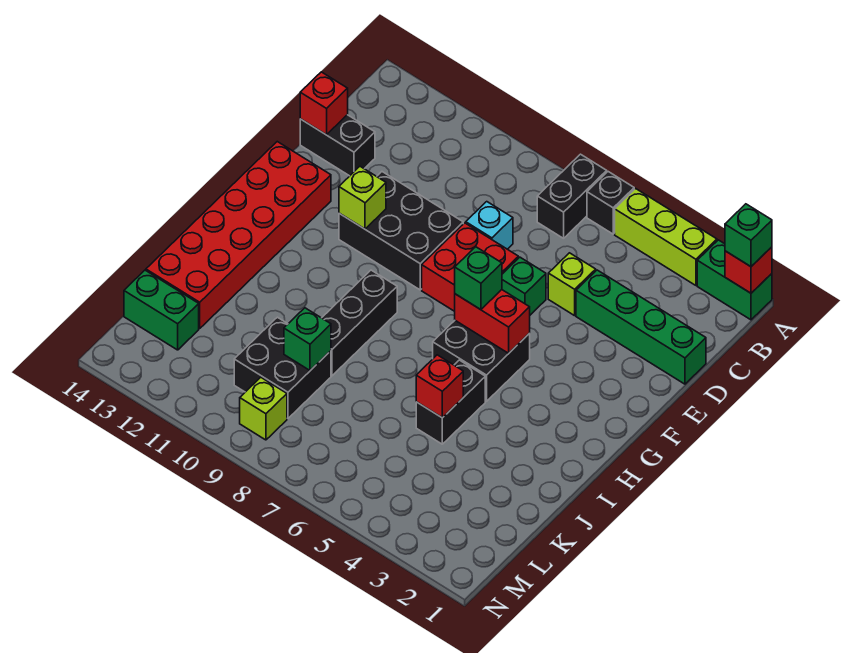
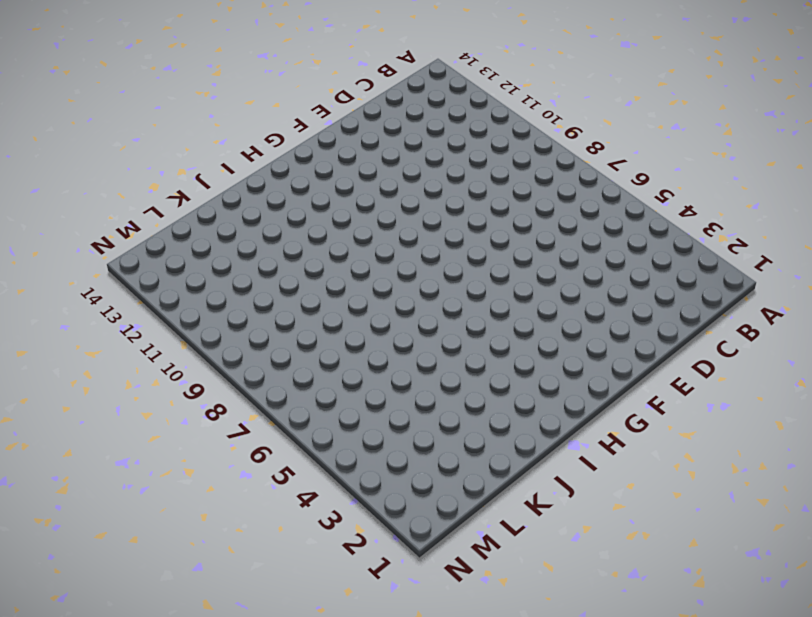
none -> green brick A1:A2 level 1
none -> lime brick A3:A5 level 1
none -> black brick A6 level 1

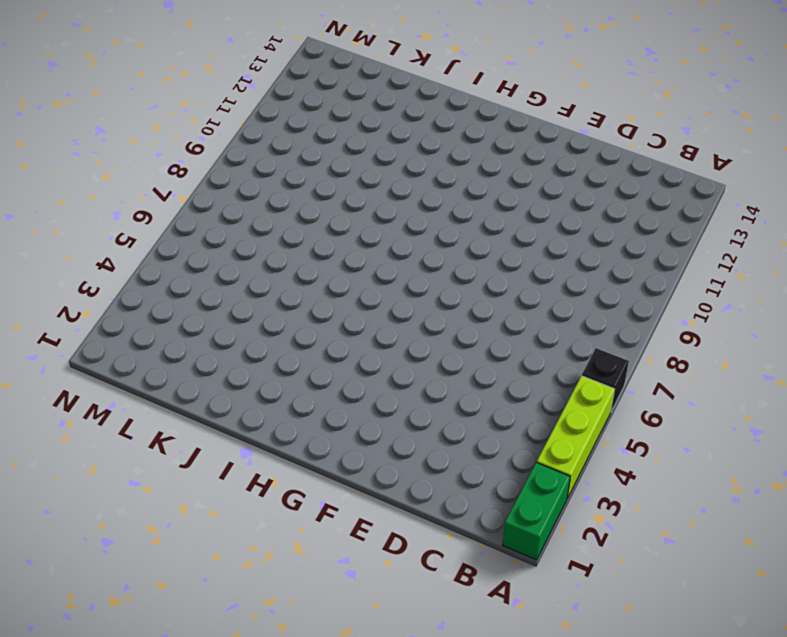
none -> black brick A7:B7 level 1
none -> green brick D1:D4 level 1
none -> lime brick D5 level 1

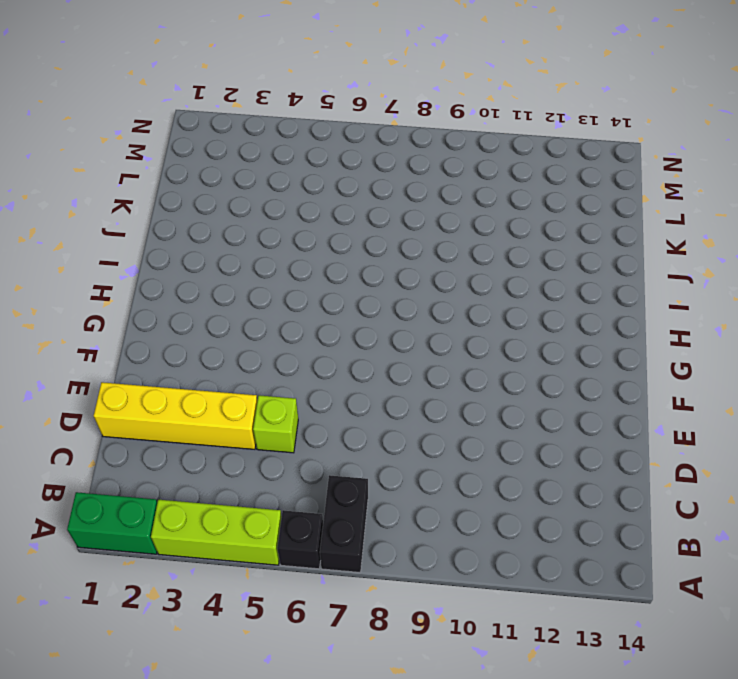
yellow brick D1:D4 level 1 -> green brick D1:D4 level 1
none -> cyan brick D8 level 1
none -> black brick D13:D14 level 1
none -> green brick E6 level 1

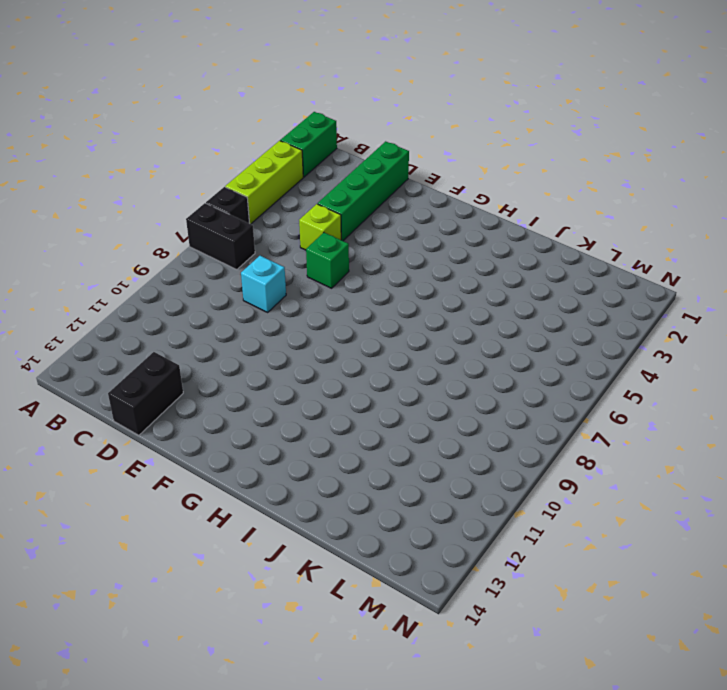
none -> red brick E7:F8 level 1
none -> black brick E9:F11 level 1
none -> red brick F13:K14 level 1

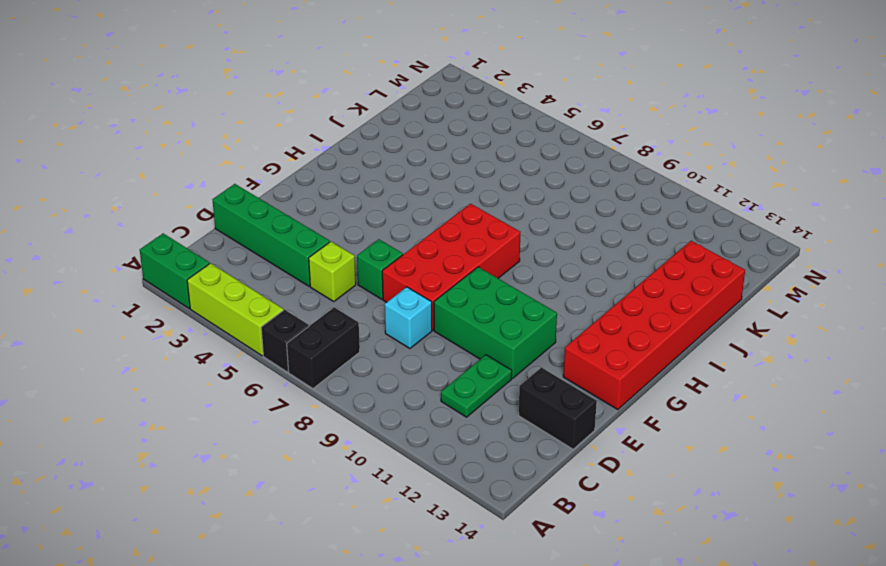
green plate C11:D11 level 1 -> none
red brick E7:H8 level 1 -> red brick E7:F8 level 1
green brick E9:F11 level 1 -> black brick E9:F11 level 1
none -> black brick G5:H6 level 1
none -> black brick H9:J9 level 1
none -> black brick I5:J5 level 1

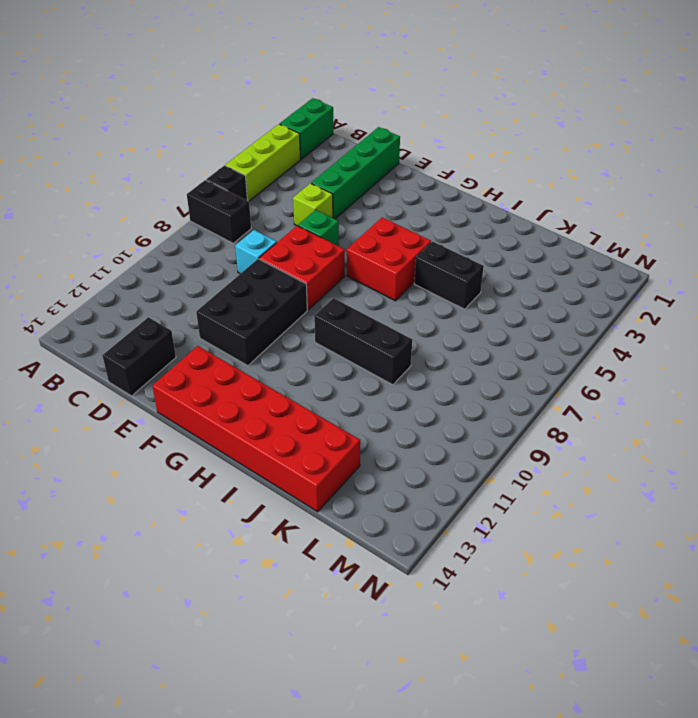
red brick G5:H6 level 1 -> black brick G5:H6 level 1
none -> black brick K9:L10 level 1
none -> green brick L13:L14 level 1
none -> lime brick M9 level 1

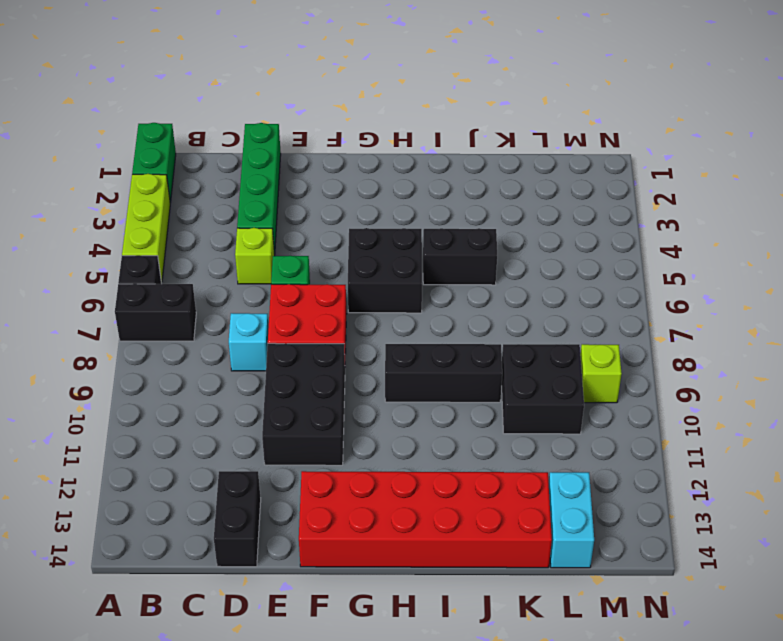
cyan brick L13:L14 level 1 -> green brick L13:L14 level 1
none -> red brick A1 level 2
none -> red brick D14 level 2
none -> lime brick F11 level 2

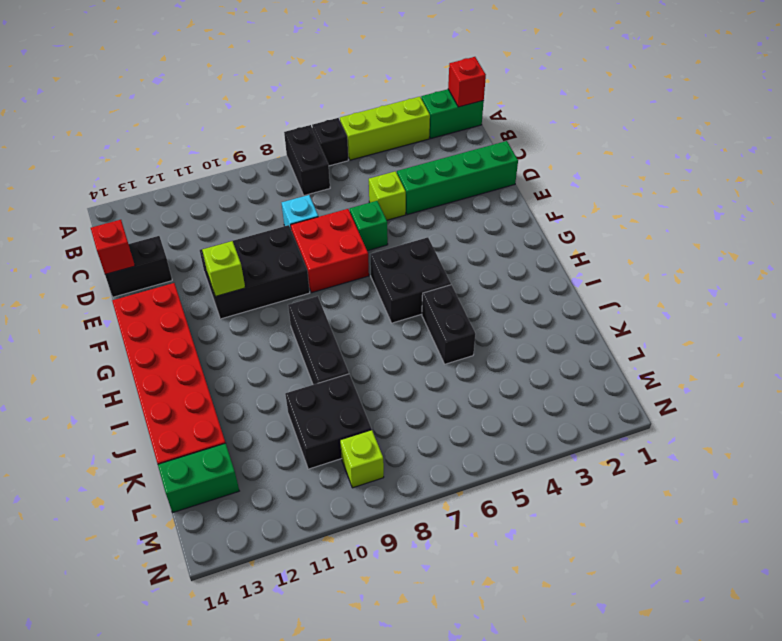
none -> red brick G5:G6 level 2
none -> red brick J5 level 2
none -> green brick K9 level 2

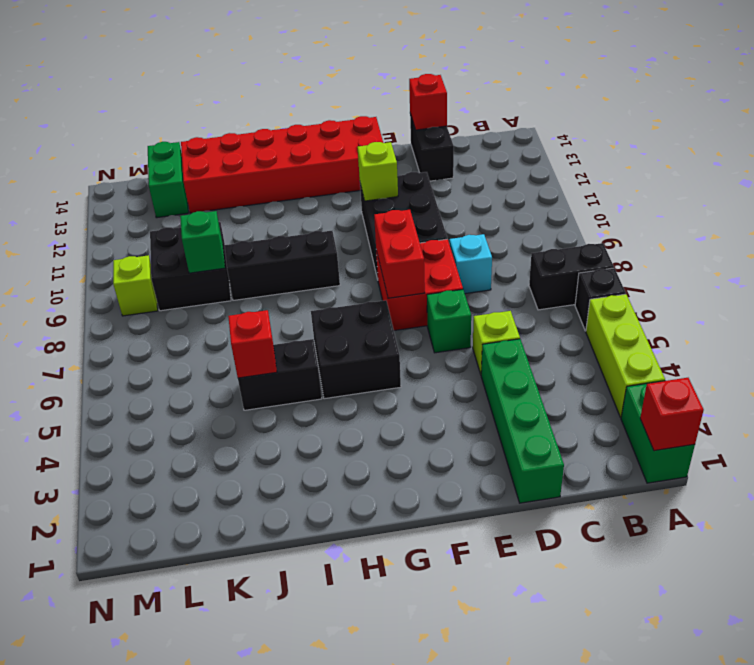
red brick F7:F8 level 2 -> red brick G5:G6 level 2
none -> green brick A1 level 3
none -> green brick G6 level 3

